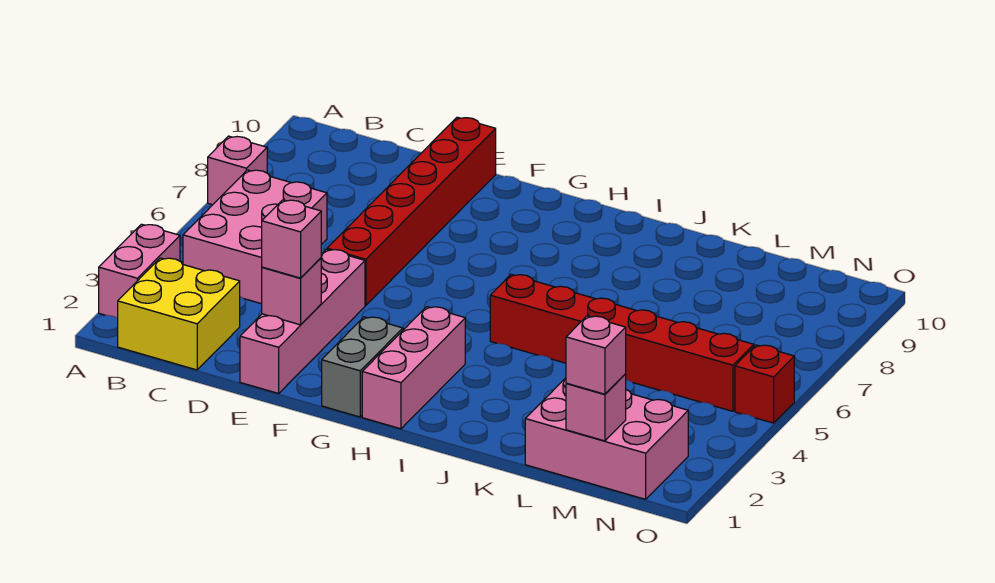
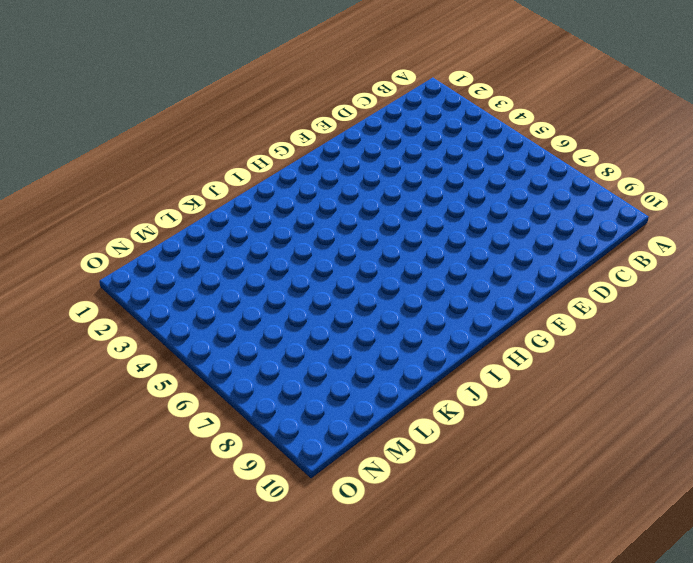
none -> pink brick A2:A3 level 1
none -> pink brick A7 level 1
none -> yellow brick B1:C2 level 1

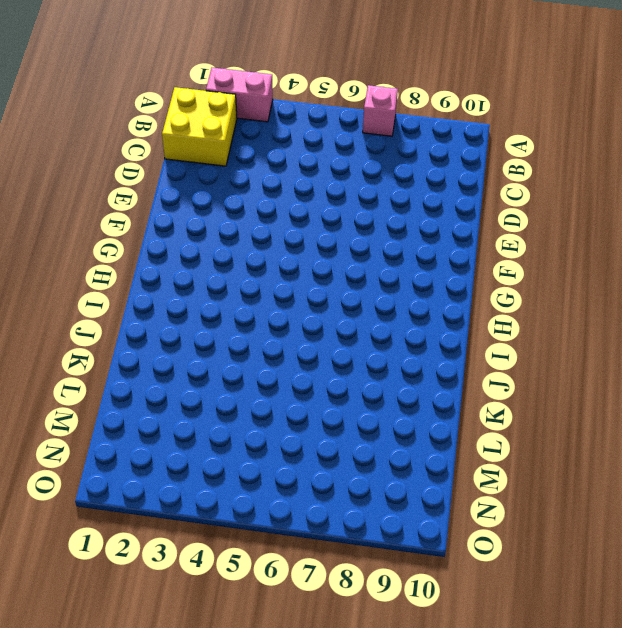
none -> pink brick B4:C6 level 1
none -> pink brick E1:E4 level 1
none -> red brick E5:E10 level 1

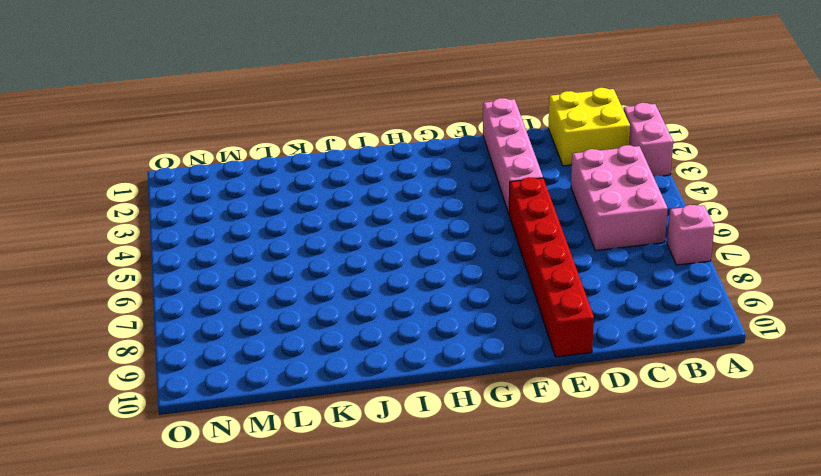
none -> grey brick G1:G2 level 1
none -> pink brick H1:H3 level 1
none -> red brick I5:N5 level 1

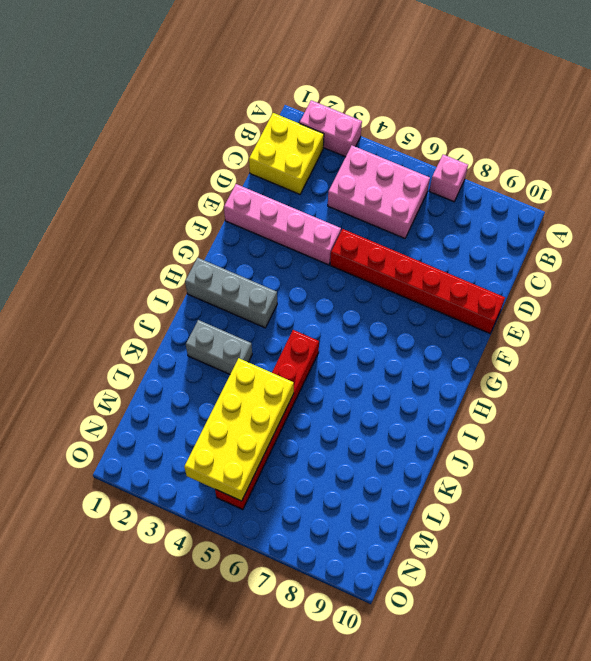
grey brick H1:H3 level 1 -> pink brick H1:H3 level 1
grey brick J2:J3 level 1 -> grey brick G1:G2 level 1
yellow brick K4:N5 level 2 -> none
none -> pink brick L1:N2 level 1
none -> red brick O5 level 1
none -> pink brick E2 level 2

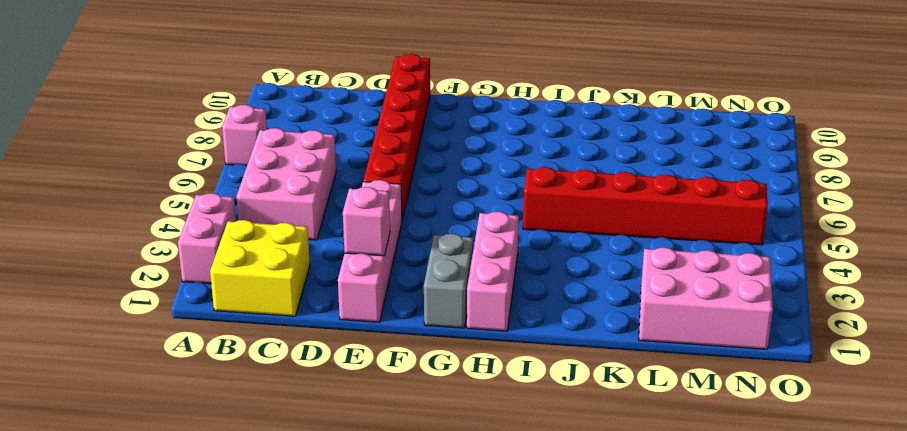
none -> red brick O5 level 1
none -> pink brick M1 level 2
none -> pink brick E2 level 3

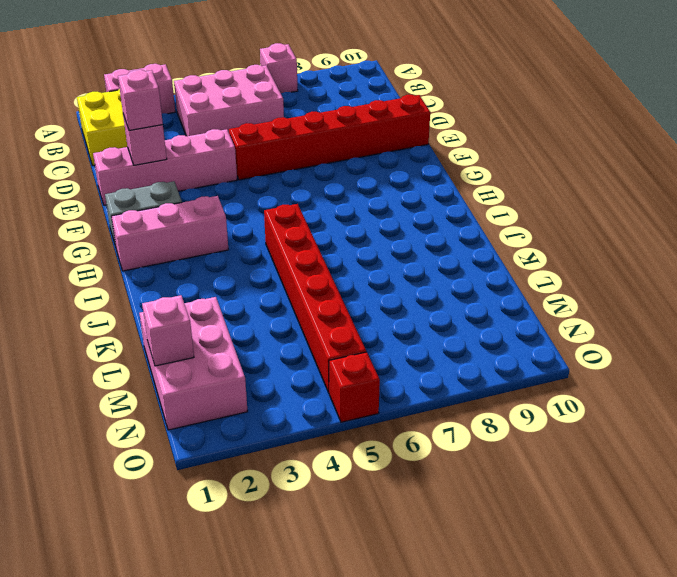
none -> pink brick M1 level 3

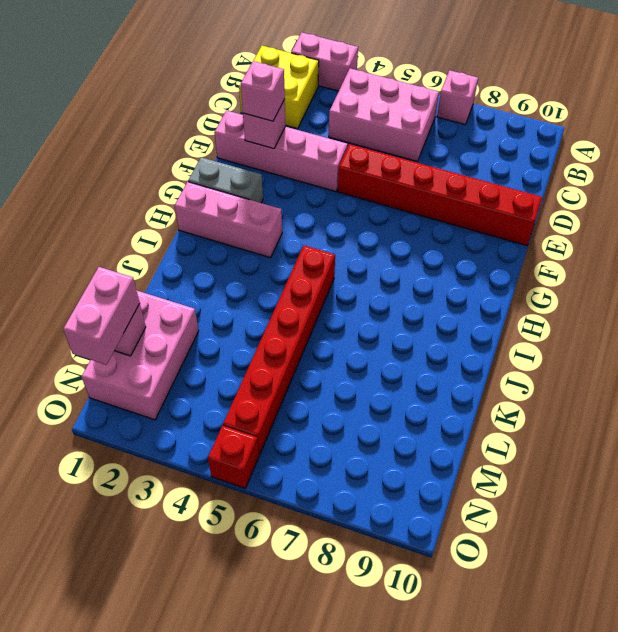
pink brick M1:N1 level 3 -> pink brick M1 level 3

